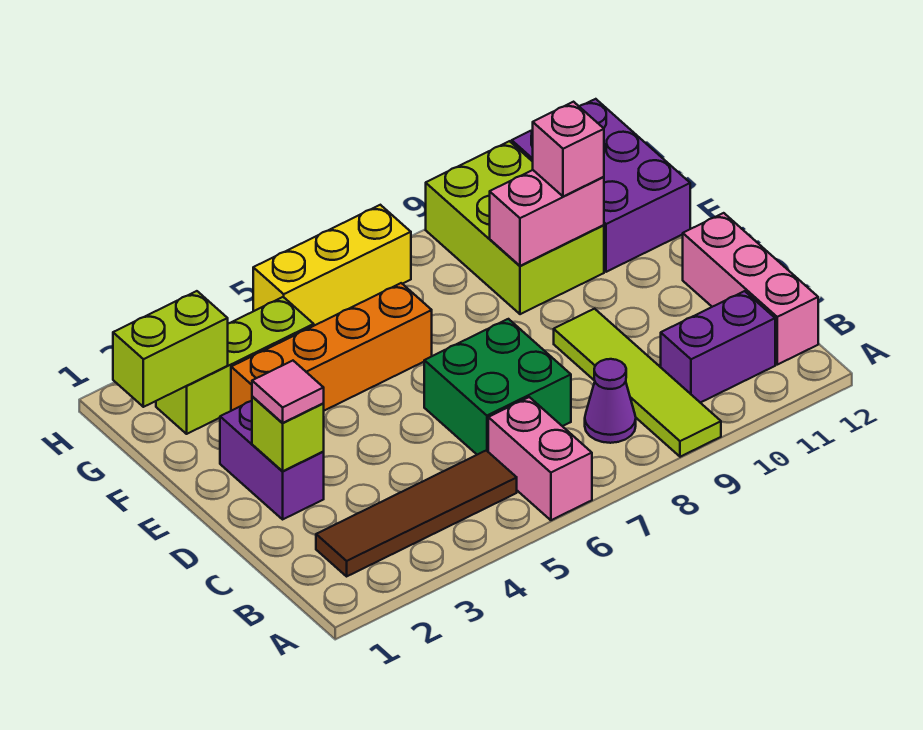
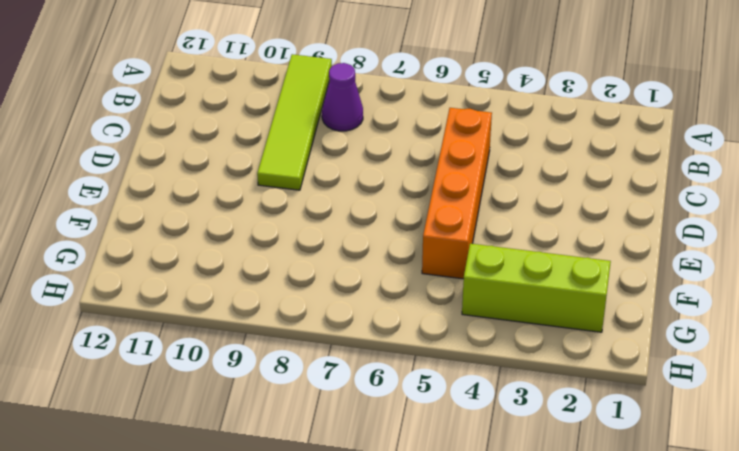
orange brick C5:F5 level 1 -> orange brick F3:F6 level 1
none -> pink brick A6:B6 level 1
none -> brown tile B2:B5 level 1
none -> purple brick B10:B11 level 1

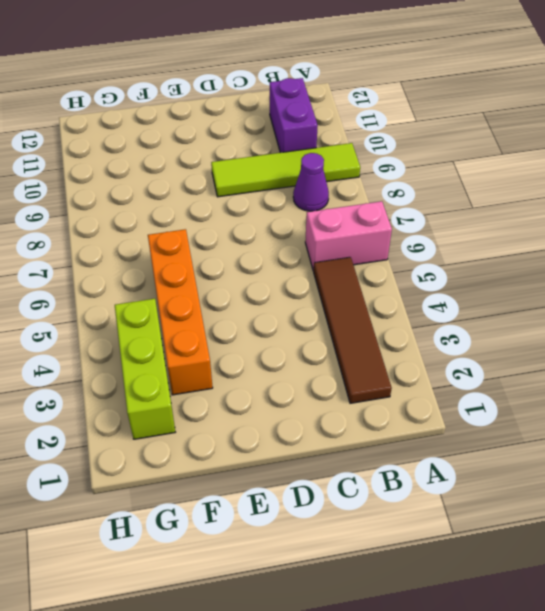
none -> pink brick B12:D12 level 1
none -> green brick C6:D7 level 1
none -> purple brick D2:E2 level 1

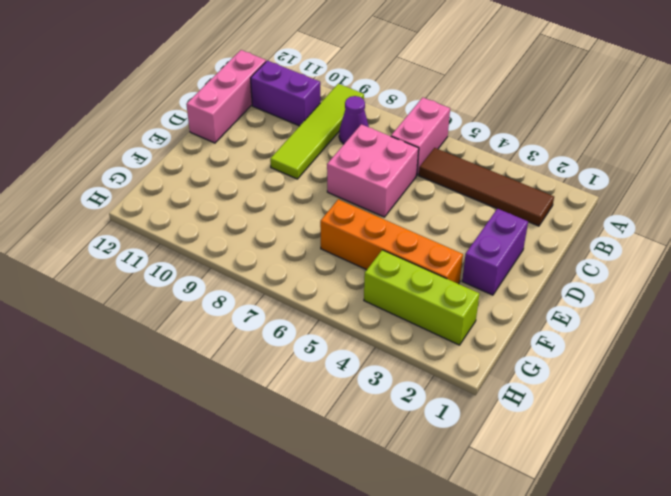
pink brick C6:D7 level 1 -> green brick C6:D7 level 1
none -> lime brick F9:H10 level 1
none -> purple brick F11:H12 level 1
none -> yellow brick H5:H7 level 1

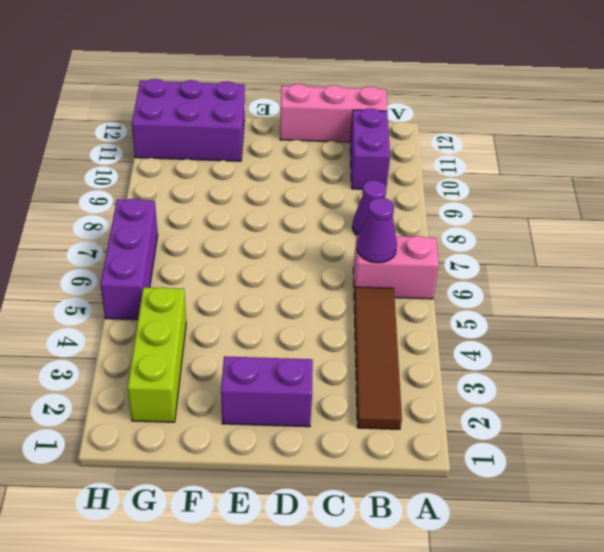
purple cone B6 level 2 -> none
purple brick H5:H7 level 1 -> yellow brick H5:H7 level 1
none -> lime tile A9:D9 level 1
none -> green brick C6:D7 level 1
none -> orange brick F3:F6 level 1

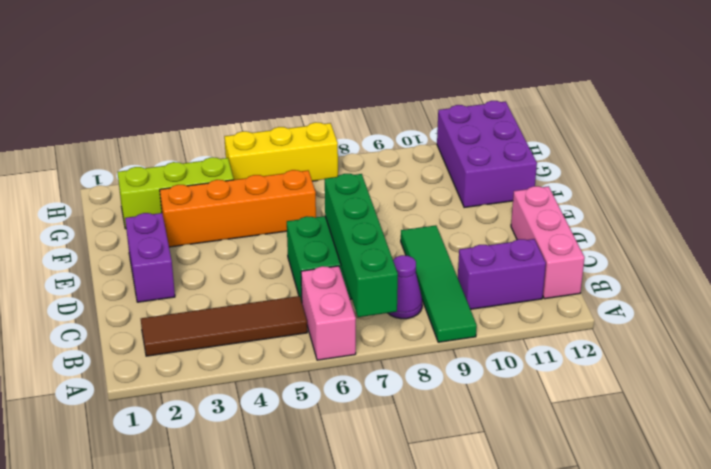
green brick A7:D7 level 2 -> none
green tile A9:D9 level 1 -> lime tile A9:D9 level 1
none -> lime brick F9:H10 level 1
none -> lime brick D2 level 2
none -> pink brick F9:F10 level 2

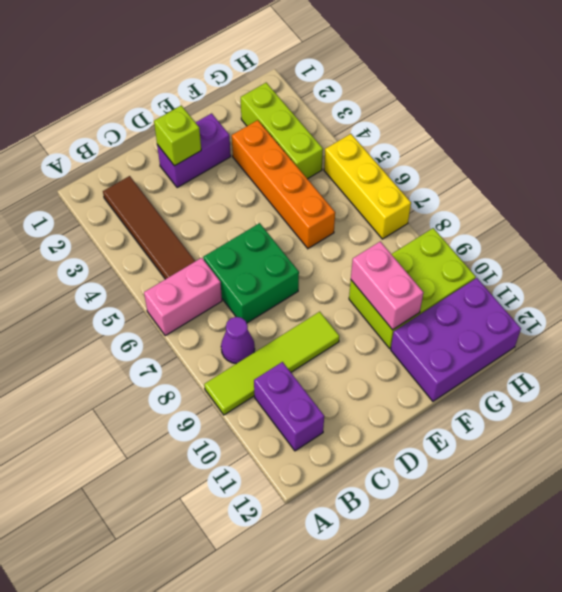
none -> pink brick B12:D12 level 1
none -> lime brick G1:G2 level 2
none -> pink tile D2 level 3

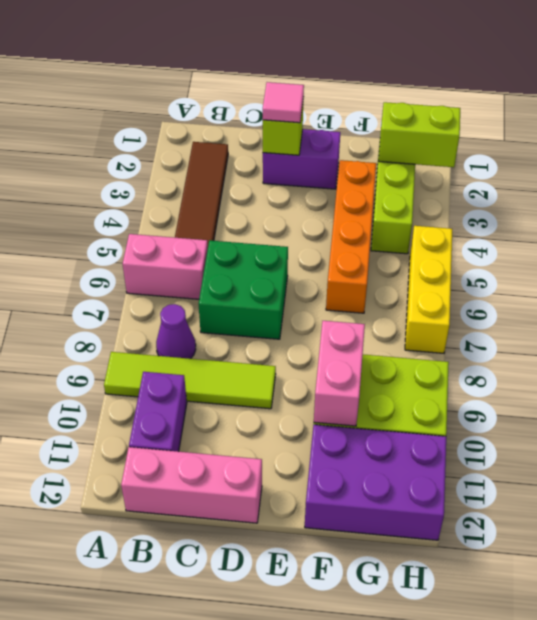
lime brick G2:H2 level 2 -> lime brick G1:G2 level 2
none -> pink brick F10 level 3

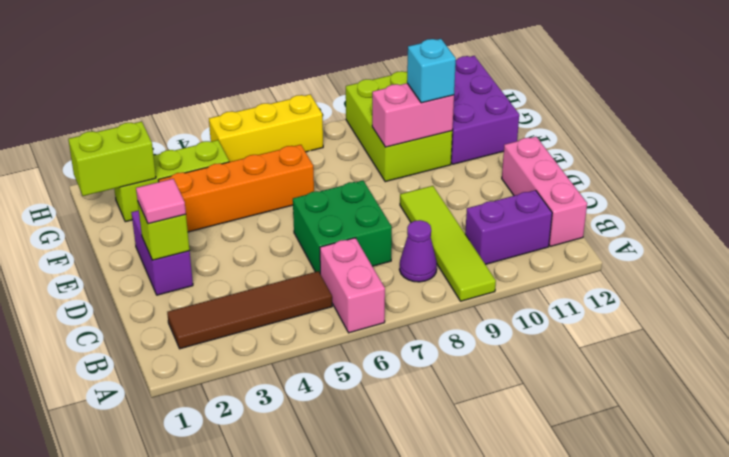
cyan brick F10 level 3 -> pink brick F10 level 3

